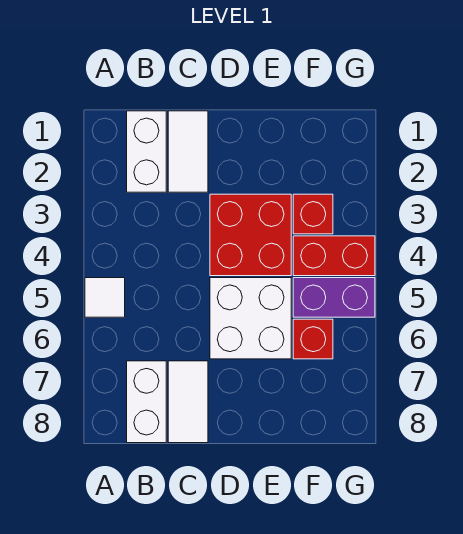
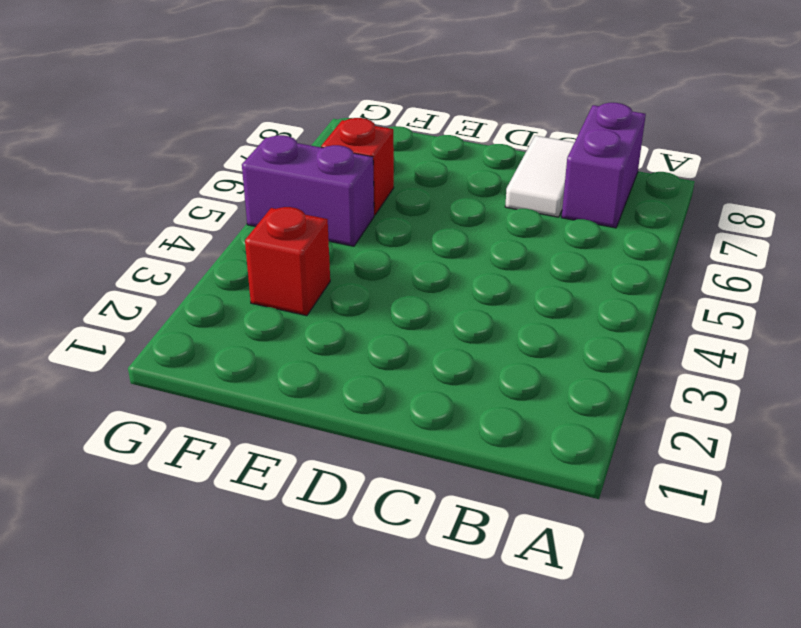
purple brick B7:B8 level 1 -> white brick B7:B8 level 1
none -> white tile A5 level 1
none -> white brick B1:B2 level 1

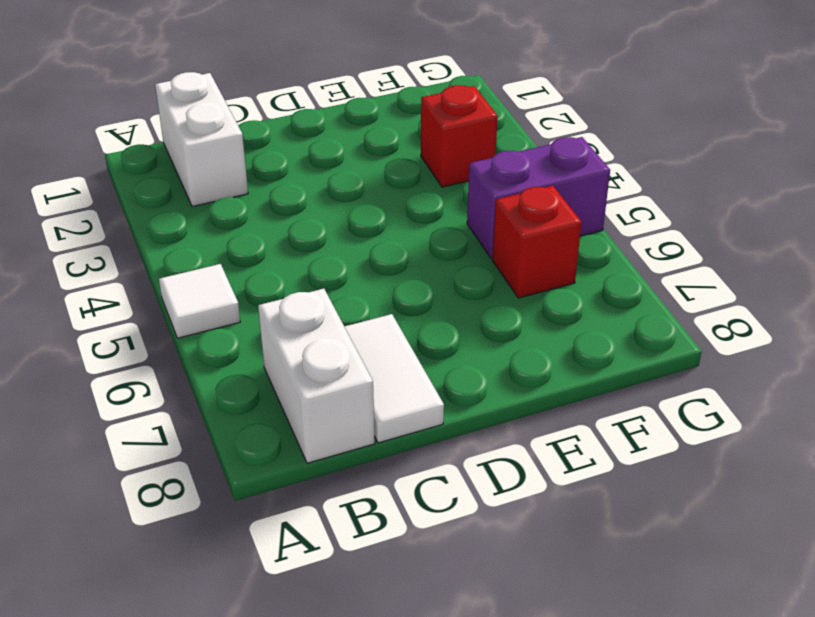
none -> white tile C1:C2 level 1
none -> red brick D3:E4 level 1

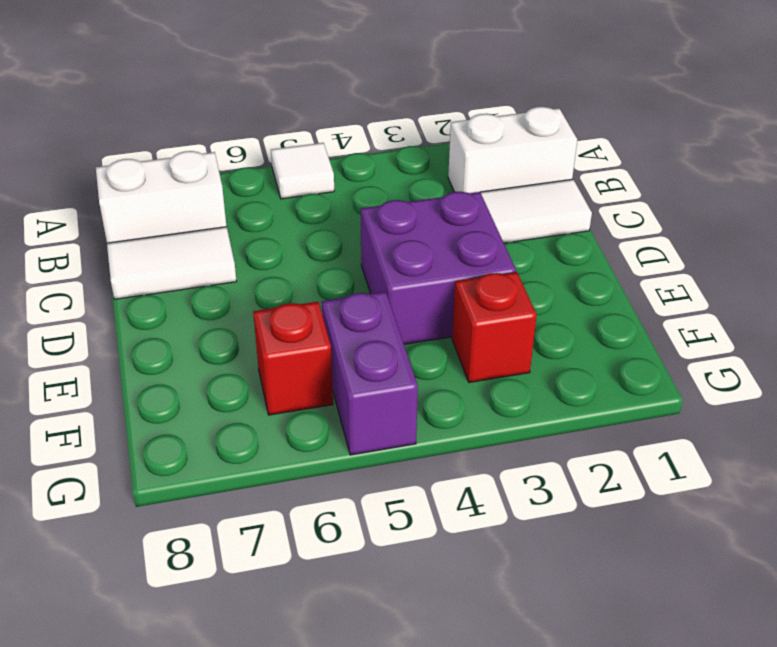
purple brick D3:E4 level 1 -> red brick D3:E4 level 1
none -> white brick D5:E6 level 1
none -> red brick F4:G4 level 1

